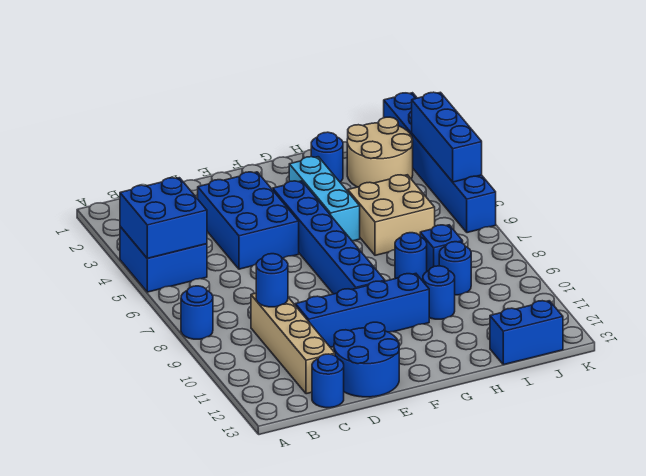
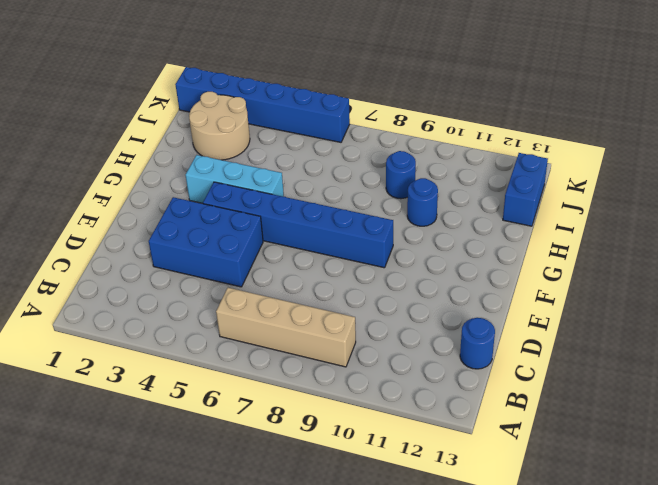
tan brick B6:B9 level 1 -> tan brick C9:C12 level 1
none -> blue brick A4:B5 level 1
none -> blue round brick A8 level 1
none -> blue brick D10:G10 level 1

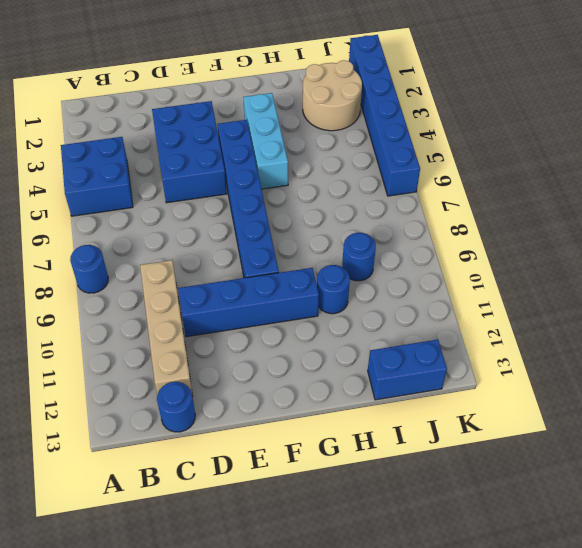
none -> blue round brick D12:E13 level 1
none -> blue round brick H2 level 1
none -> tan brick H5:I6 level 1

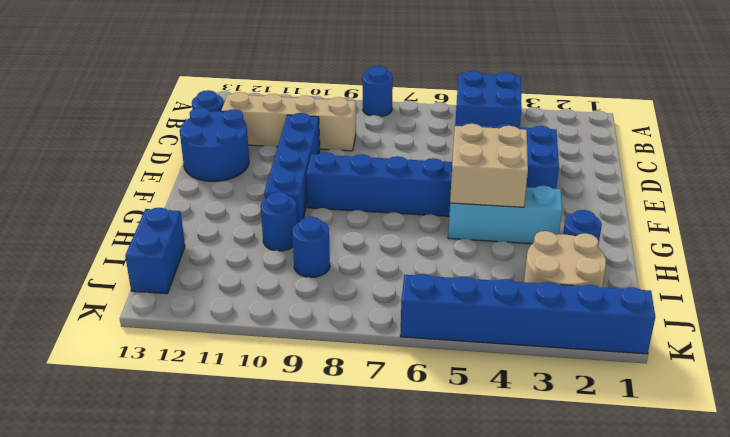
tan brick F4:G5 level 2 -> tan brick H5:I6 level 1
none -> blue round brick H8 level 1
none -> blue brick I8 level 1
none -> blue brick A4:B5 level 2

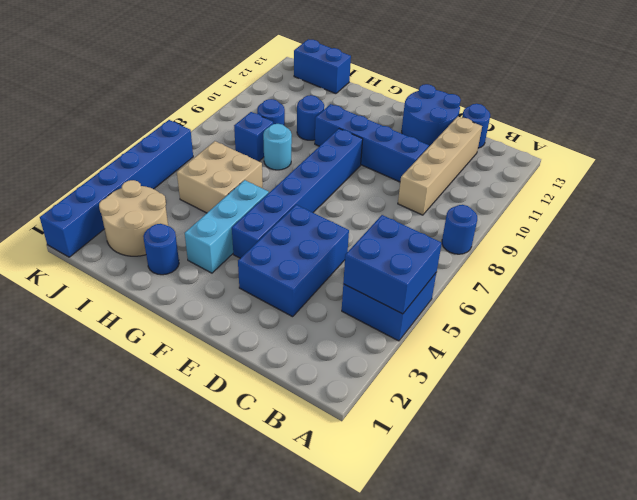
cyan round brick H8 level 1 -> blue round brick H8 level 1
none -> blue round brick C9 level 2
none -> blue brick K3:K5 level 2

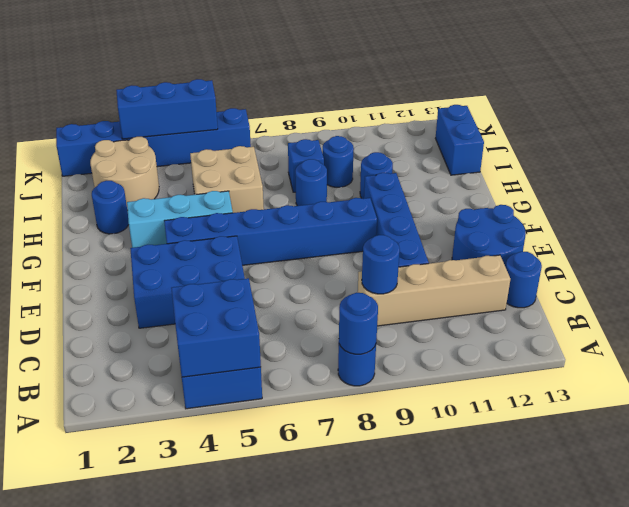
blue round brick A8 level 2 -> none

